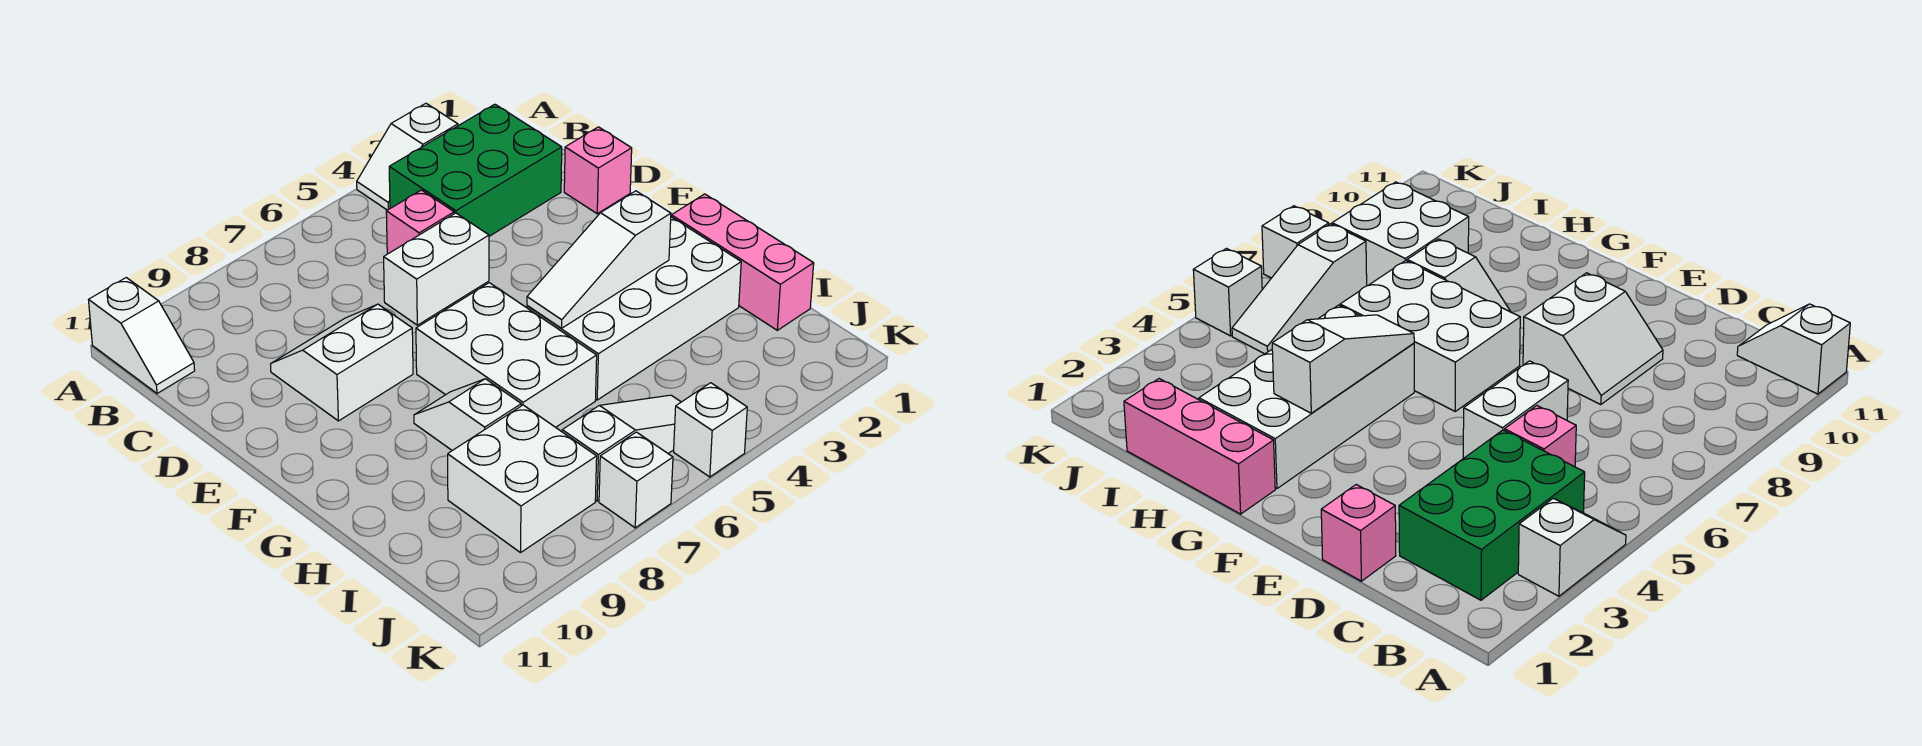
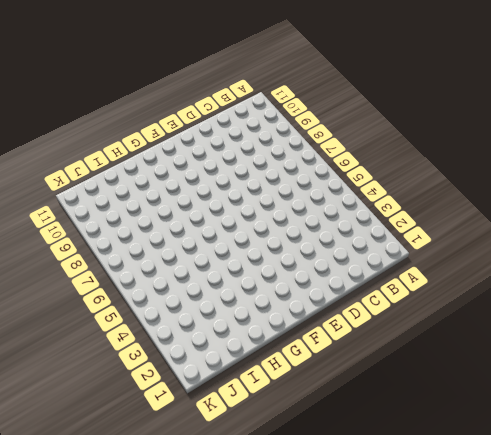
none -> white slope A3:A4 level 1 top 3
none -> white slope A11:B11 level 1 top A
none -> green brick B2:C4 level 1

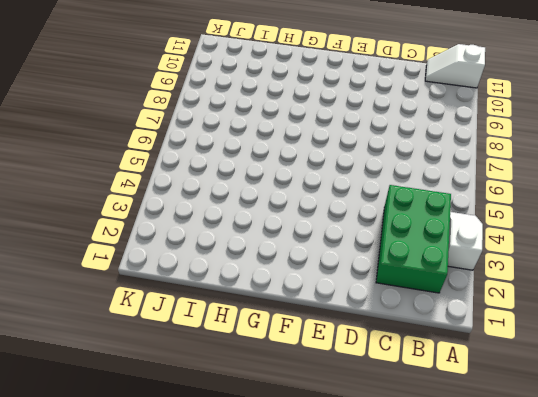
none -> pink brick C5 level 1
none -> pink brick D1 level 1
none -> white brick D5:D6 level 1

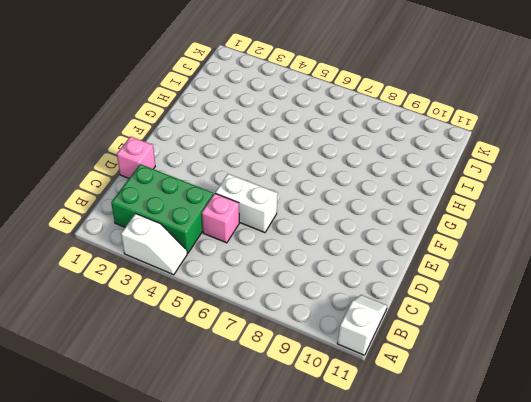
none -> white slope D8:E9 level 1 top E
none -> white brick F6:H7 level 1
none -> pink brick G1:I1 level 1

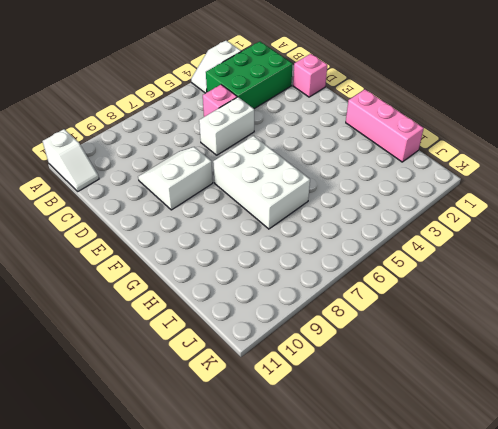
none -> white brick G2:H5 level 1
none -> white slope G8:H8 level 1 top H
none -> white brick I8:J9 level 1

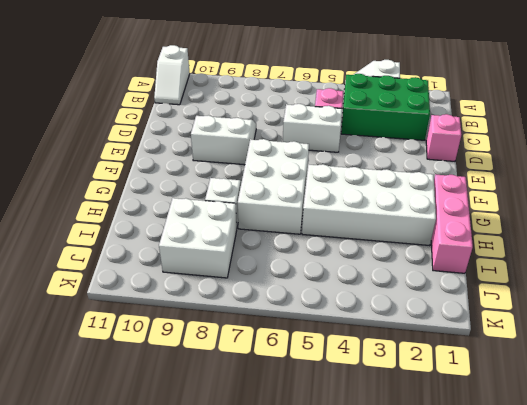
none -> white slope J5:J7 level 1 top 7
none -> white brick K5 level 1
none -> white brick K7 level 1

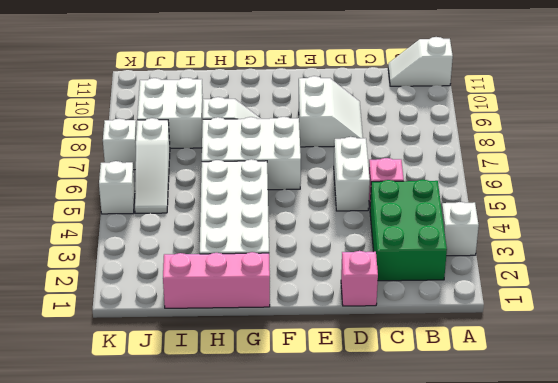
none -> white slope G3:G5 level 2 top 3

